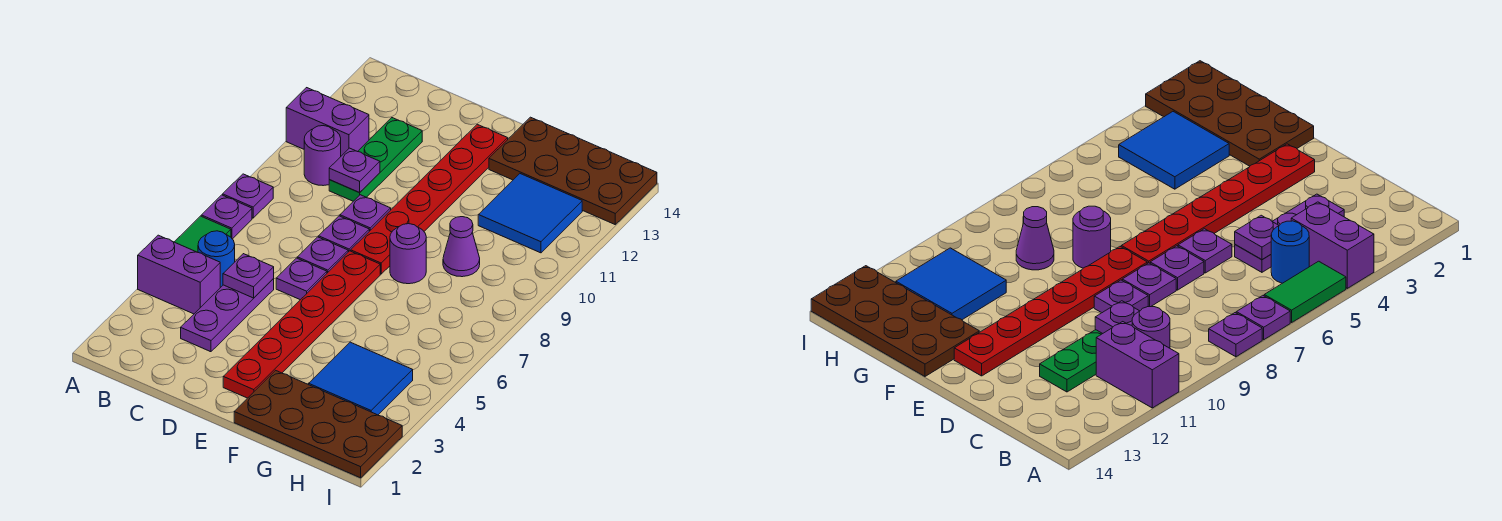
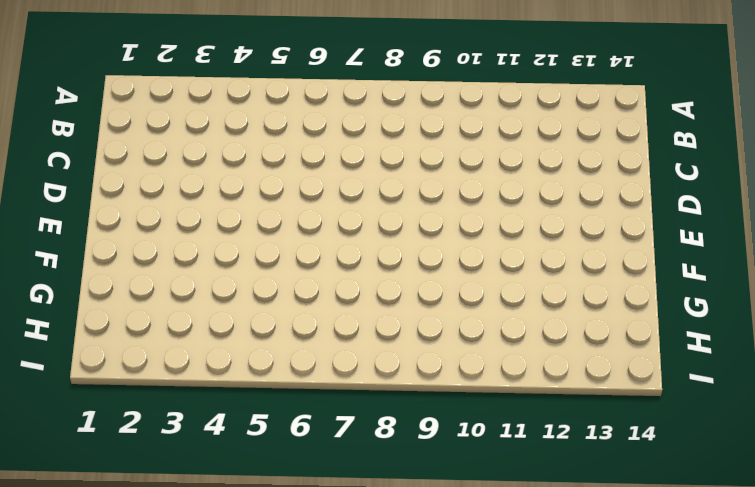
none -> purple brick A4:B4 level 1
none -> green tile A5:A6 level 1
none -> purple plate A7 level 1

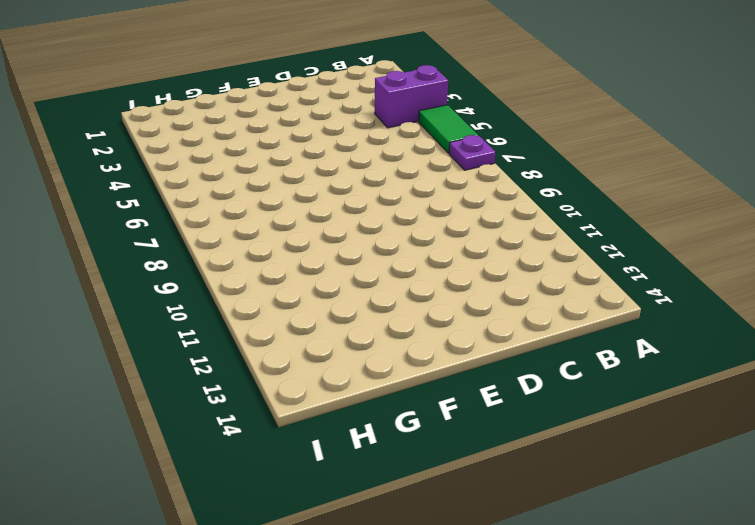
none -> purple plate A8 level 1
none -> purple brick A11:B11 level 1
none -> blue round brick B5 level 1

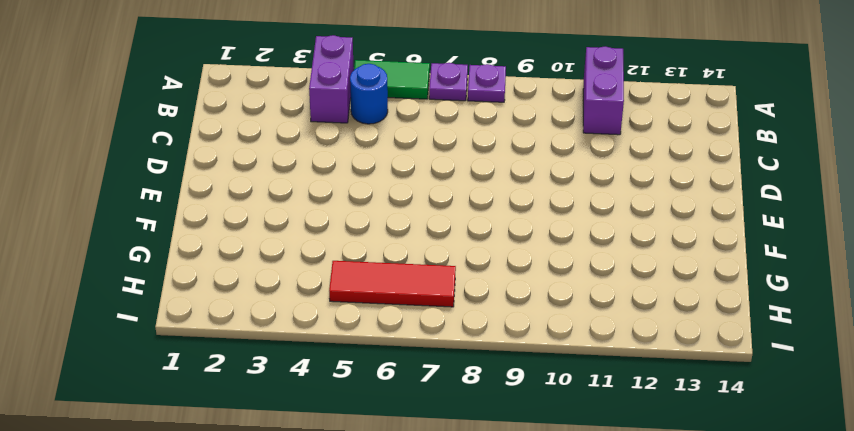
red tile H5:H7 level 1 -> none
none -> purple round brick B10 level 1
none -> purple plate C3:C5 level 1
none -> green plate C10:C12 level 1

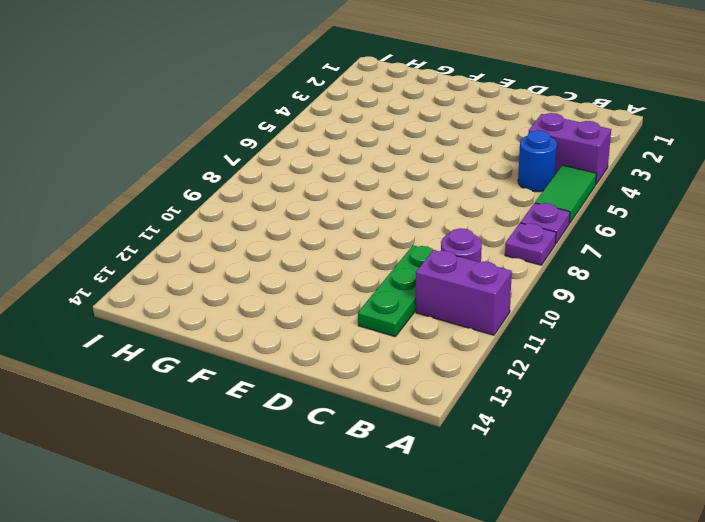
none -> purple plate C3:C5 level 1
none -> purple plate D6 level 1
none -> purple plate D7 level 1

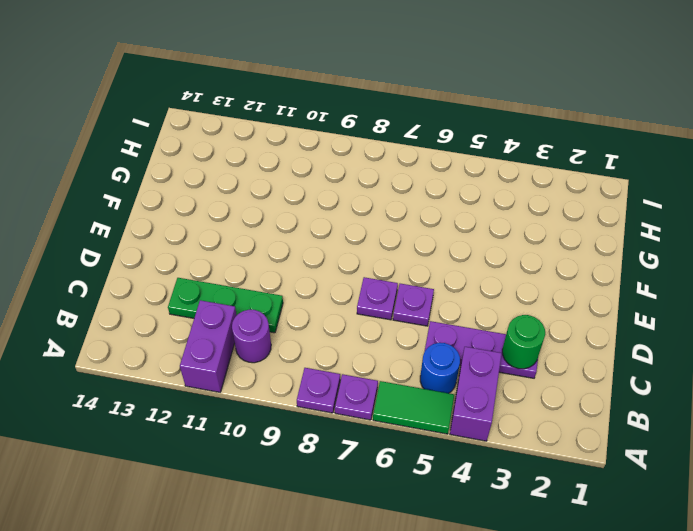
green round brick C3 level 2 -> none
none -> purple plate D8 level 1
none -> purple plate D9 level 1
none -> red plate E2:E7 level 1

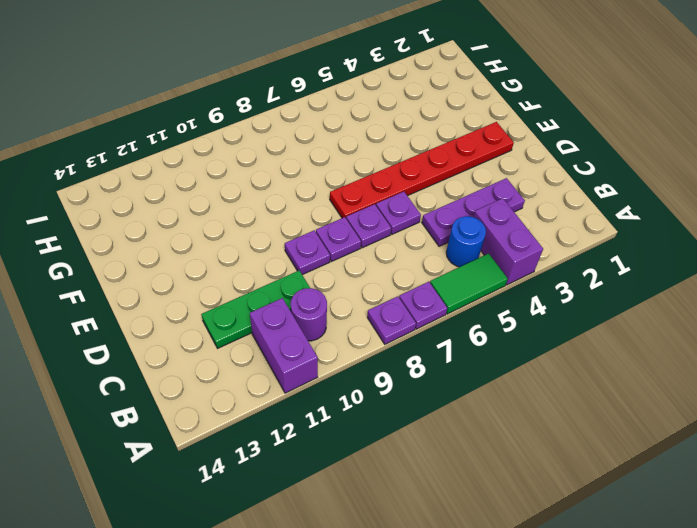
none -> red plate E8:E13 level 1
none -> brown plate F1:I2 level 1
none -> purple round brick F8 level 1

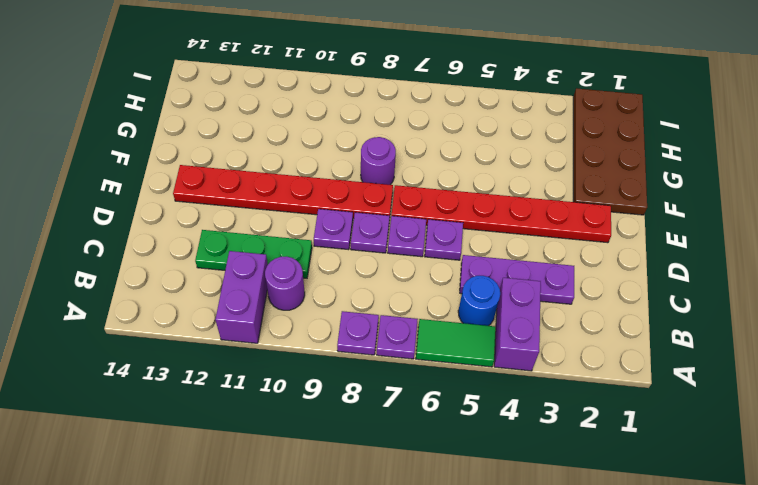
none -> brown plate F13:I14 level 1
none -> blue tile G3:H4 level 1
none -> purple cone G9 level 1

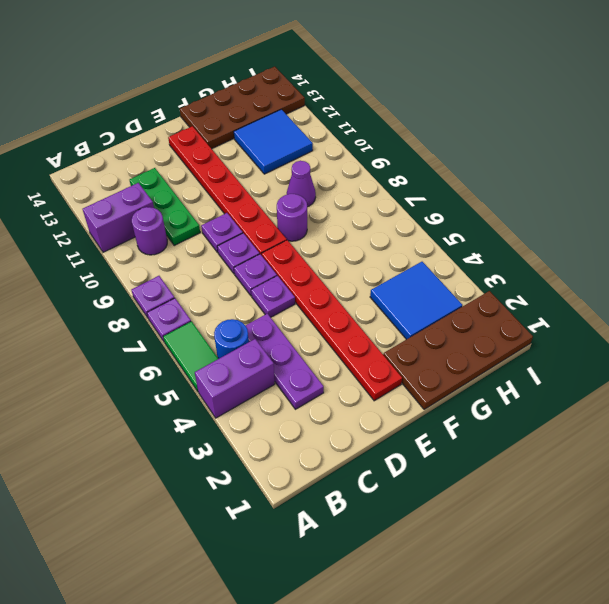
none -> purple plate C5 level 2
none -> purple plate C10 level 2

